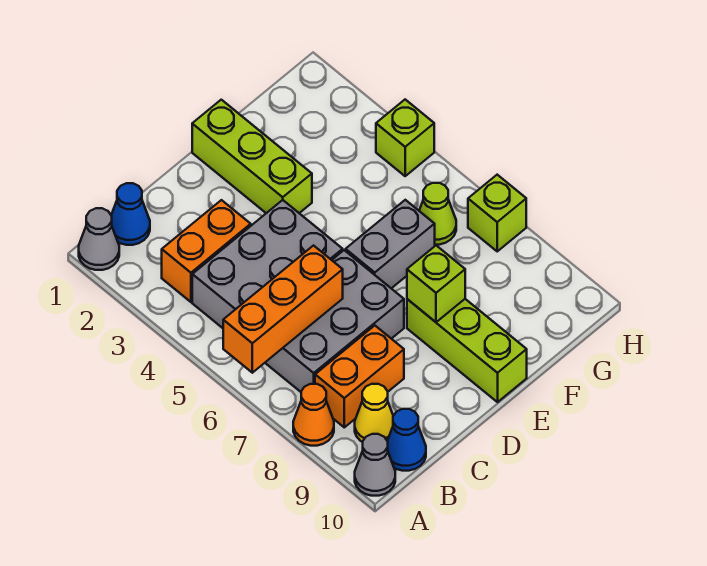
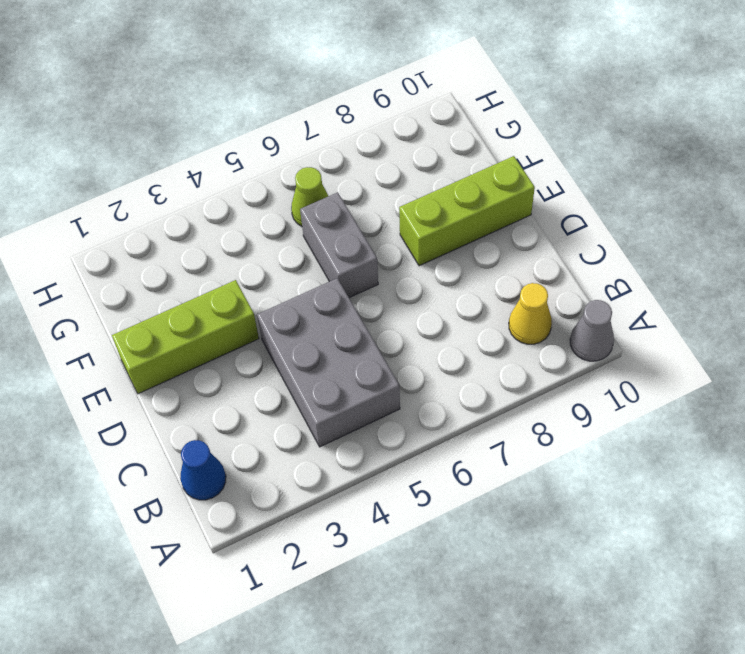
none -> grey cone A1 level 1
none -> orange cone A8 level 1
none -> orange brick B3:C3 level 1

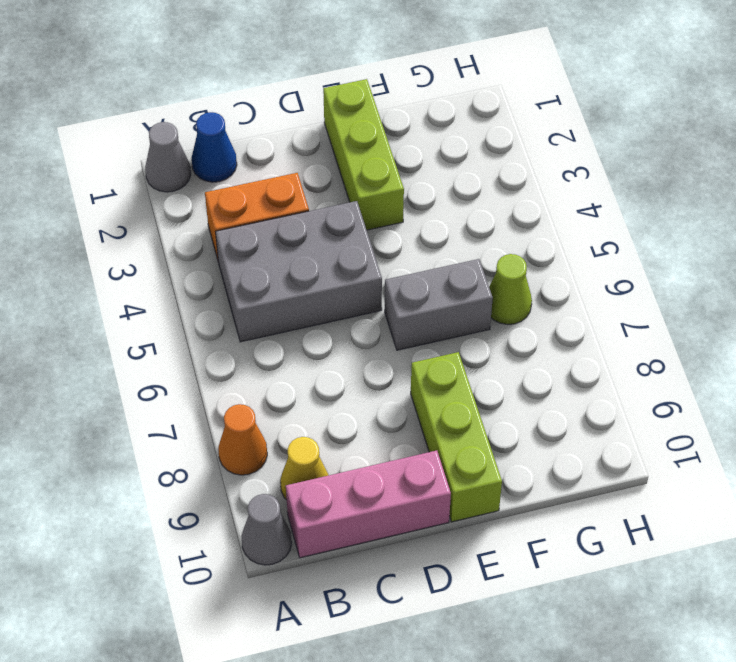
pink brick B10:D10 level 1 -> blue cone B10 level 1
none -> grey brick B6:D7 level 1
none -> orange brick B8:C8 level 1
none -> lime brick H4 level 1

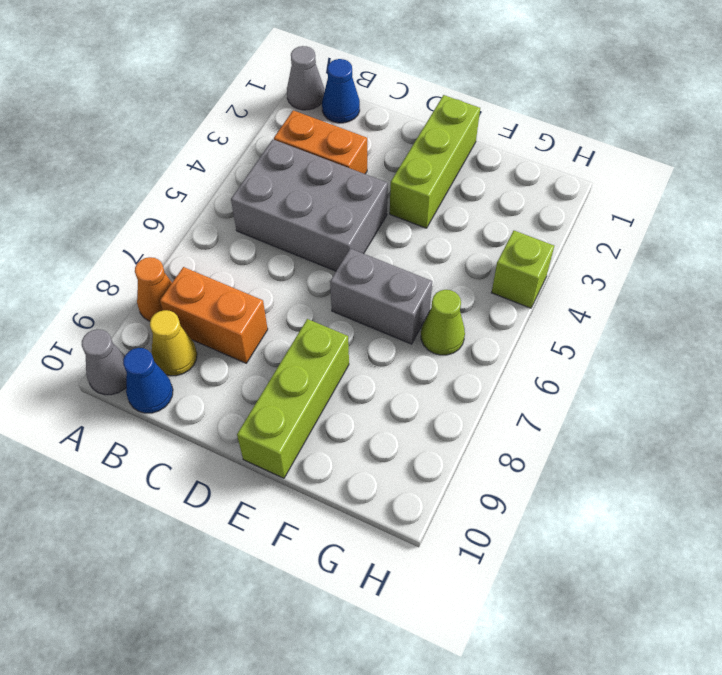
none -> grey brick B6:D7 level 1
none -> lime brick H7 level 1
none -> orange brick A6:C6 level 2

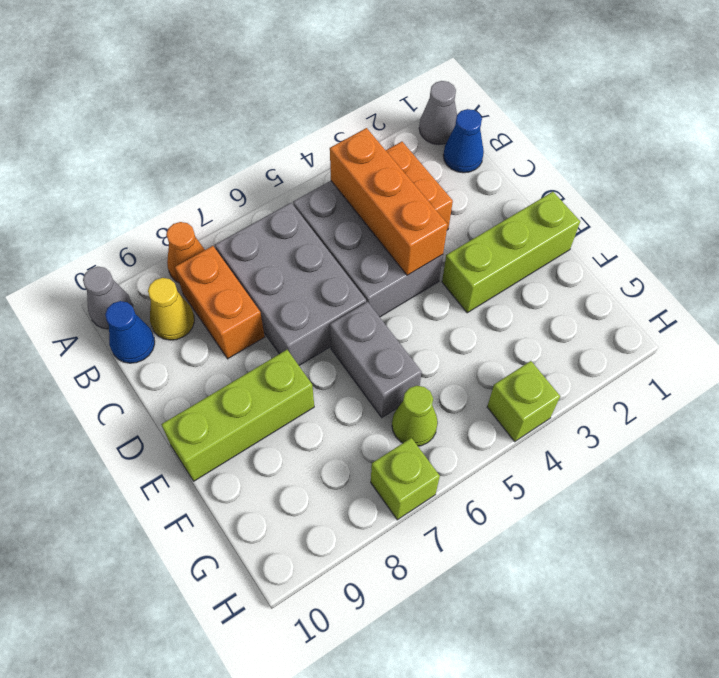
orange brick B4:D4 level 2 -> orange brick A6:C6 level 2
none -> lime brick E8 level 2

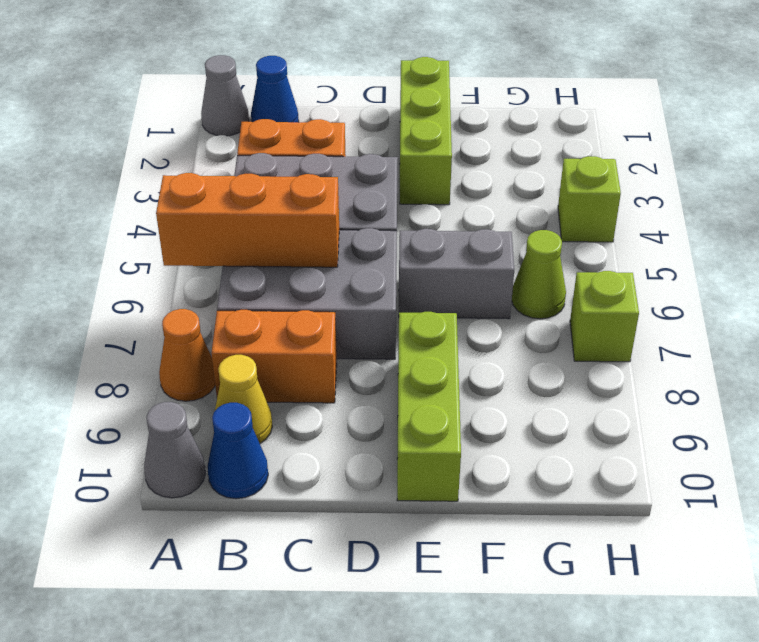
none -> lime brick E8 level 2

